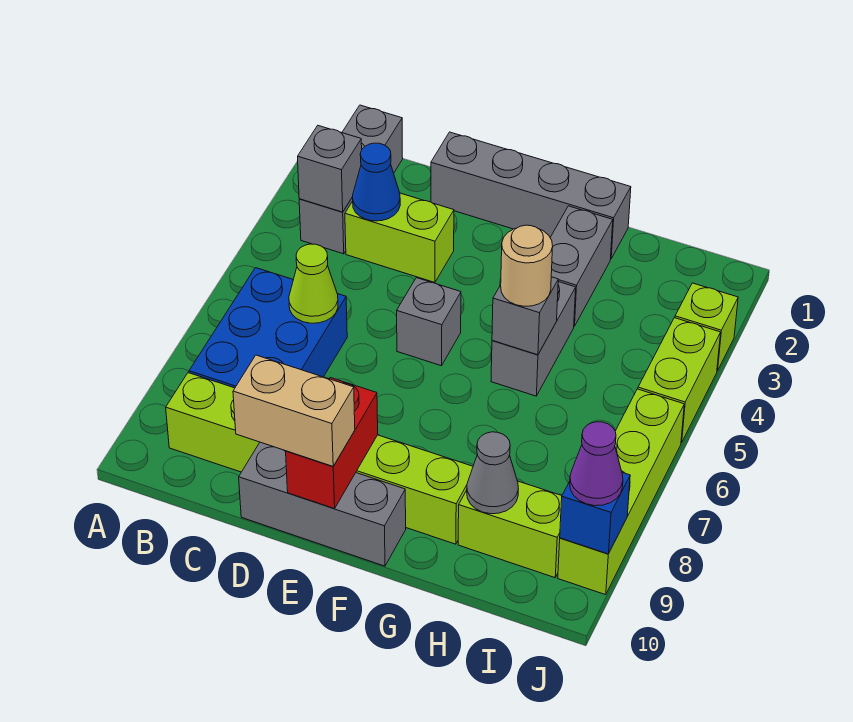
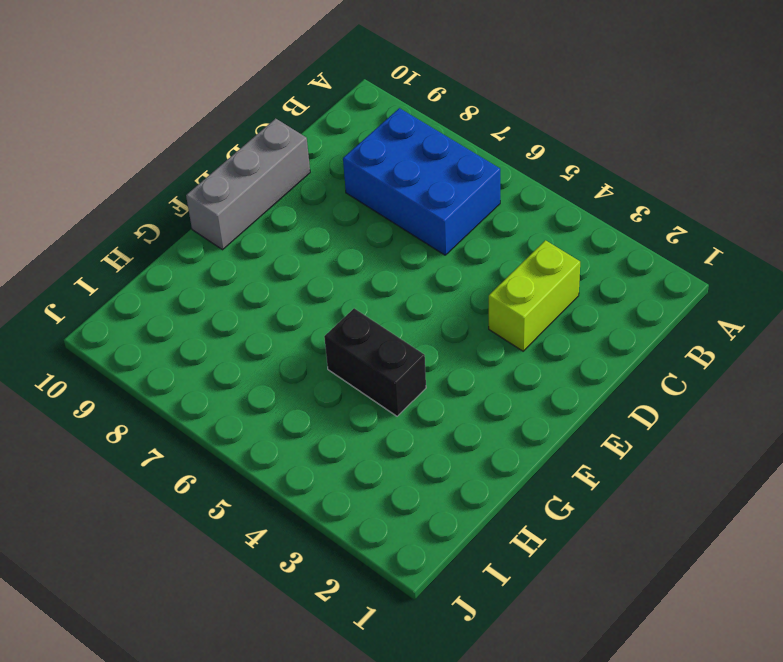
black brick G4:G5 level 1 -> grey brick G4:G5 level 1
none -> grey brick B1:B3 level 1
none -> lime brick B9:G9 level 1
none -> grey brick D1:G1 level 1

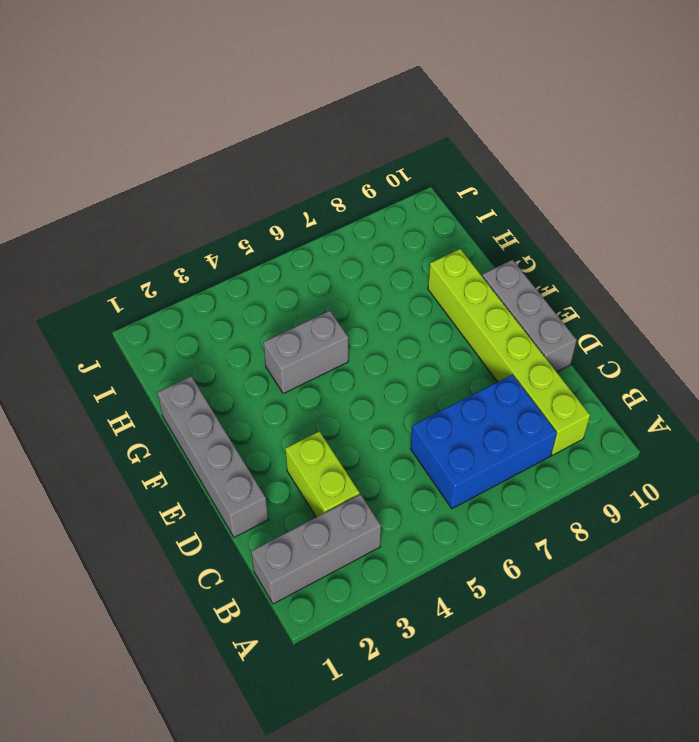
none -> grey brick E5 level 1
none -> grey brick G2:G3 level 1
none -> lime brick H9:I9 level 1

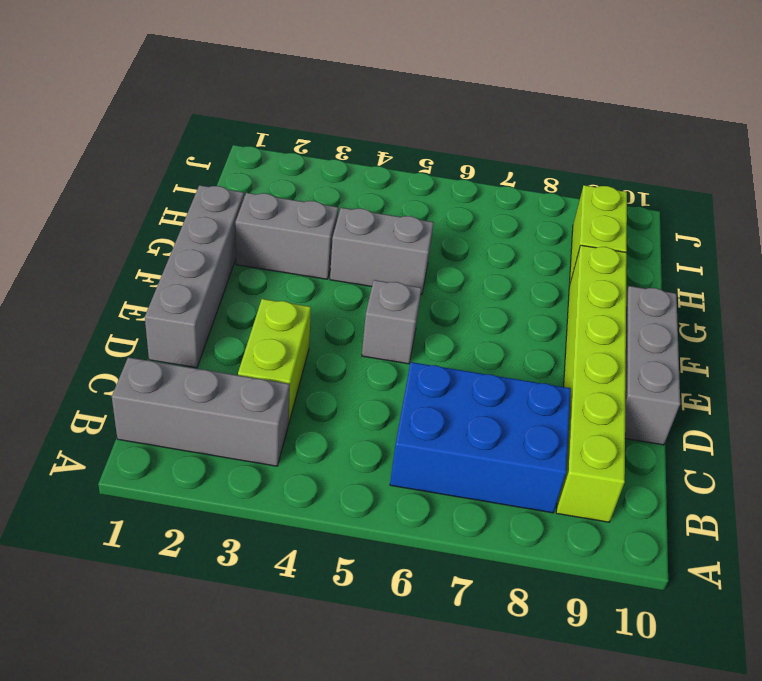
none -> lime brick J3 level 1
none -> lime brick J4:J5 level 1
none -> lime brick J6:J9 level 1

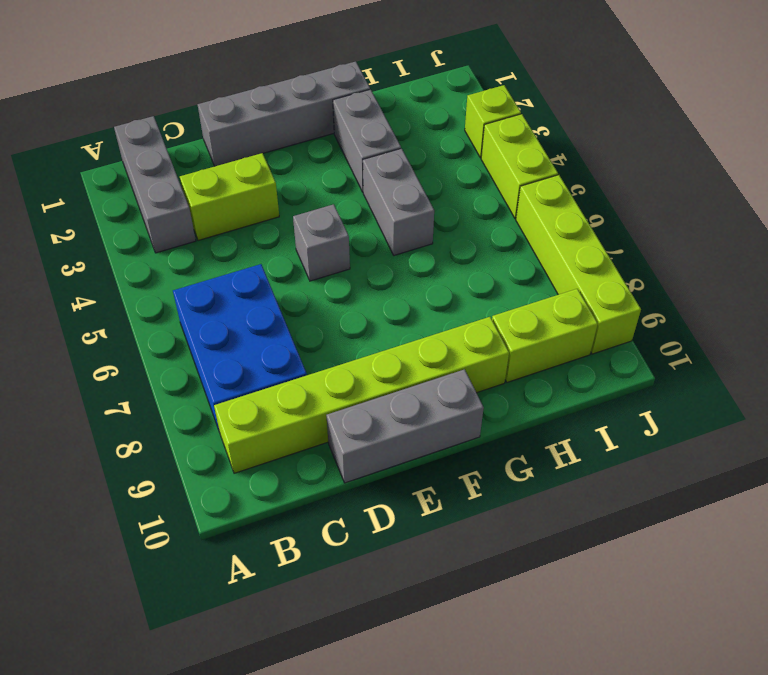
none -> grey brick B3 level 2
none -> blue cone C3 level 2
none -> lime cone C6 level 2

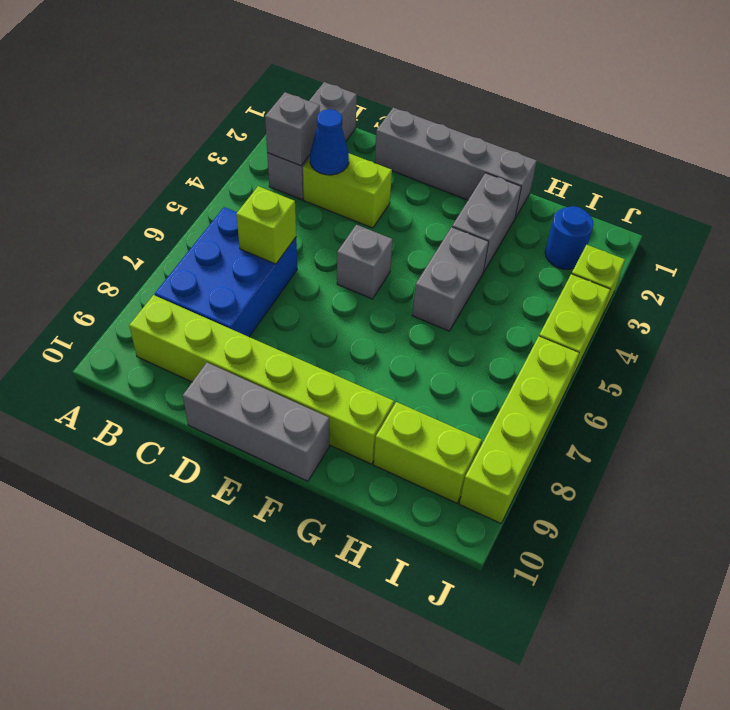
lime brick C6 level 2 -> lime cone C6 level 2
blue round brick I2 level 1 -> none
none -> red brick E9:E10 level 2
none -> grey brick G5 level 2
none -> grey cone H9 level 2

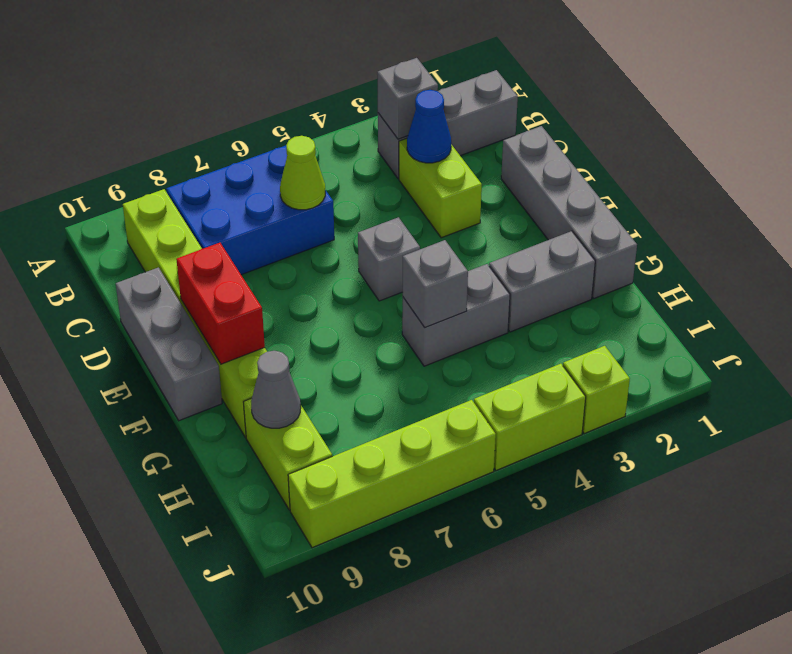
red brick E9:F9 level 2 -> red brick E9:E10 level 2
none -> blue brick J9 level 2
none -> tan brick D10:E10 level 3
none -> tan round brick G5 level 3

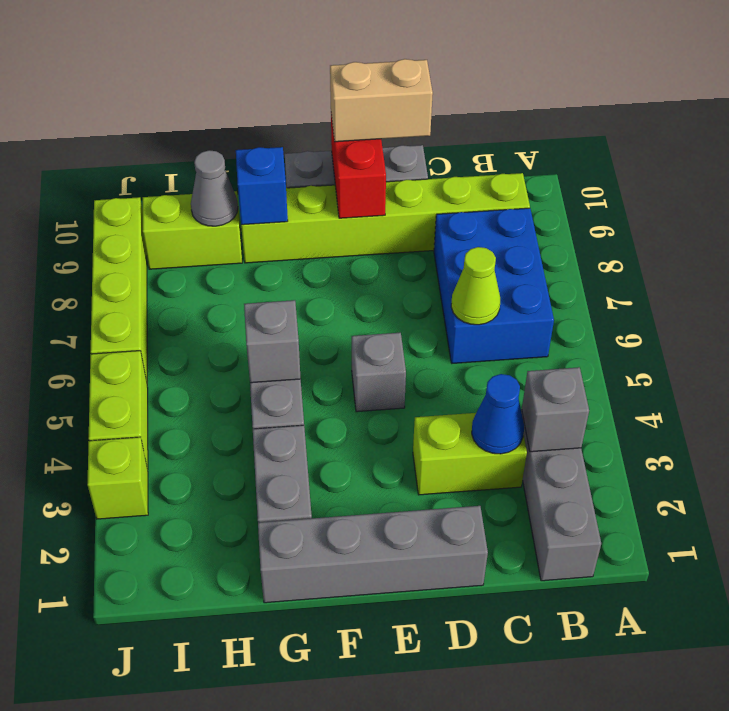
blue brick G9 level 2 -> blue brick J9 level 2
none -> tan round brick G5 level 3
none -> purple cone J9 level 3

